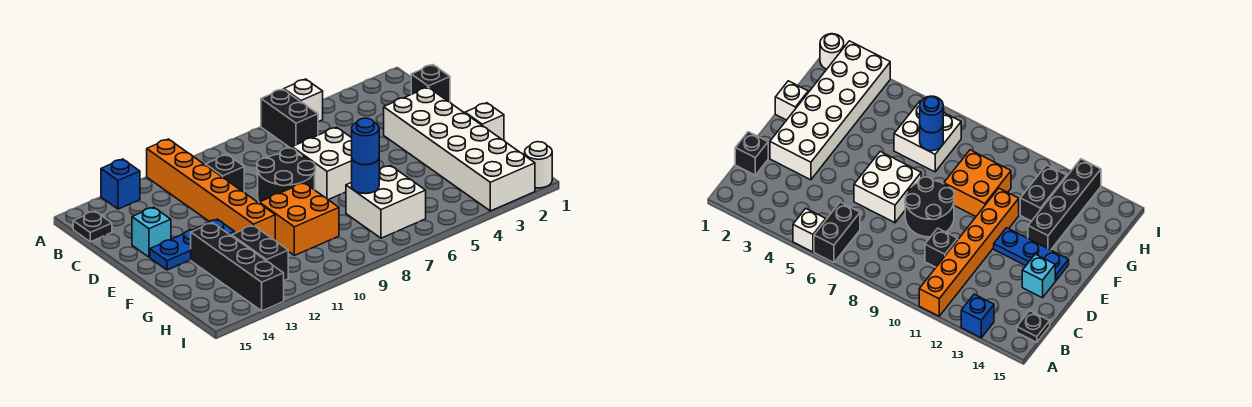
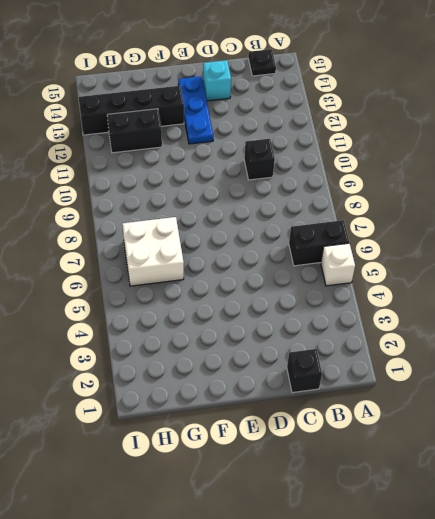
none -> orange brick A11:F11 level 1
none -> blue brick A13 level 1
none -> white brick D2:I3 level 1

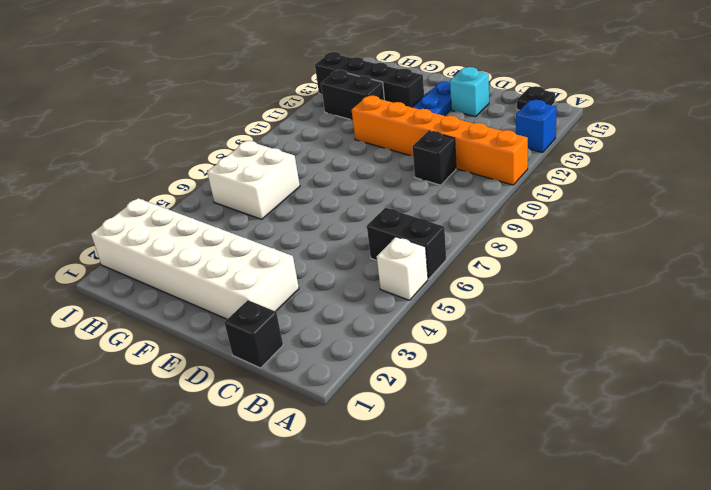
none -> white brick D6:E7 level 1
none -> black round brick D8:E9 level 1
none -> white brick F1 level 1

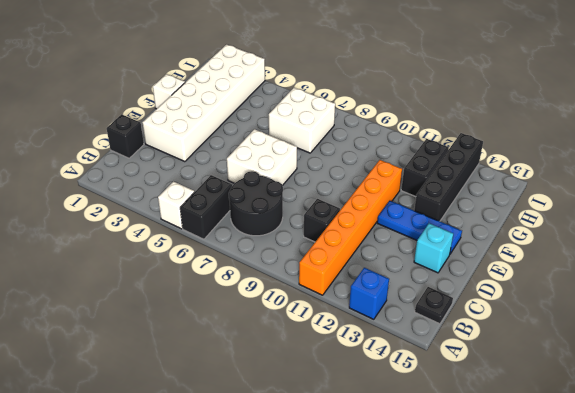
black round brick B7:C8 level 1 -> black round brick D8:E9 level 1
none -> orange brick F9:G10 level 1
none -> white round brick I1 level 1
none -> blue round brick G7 level 2

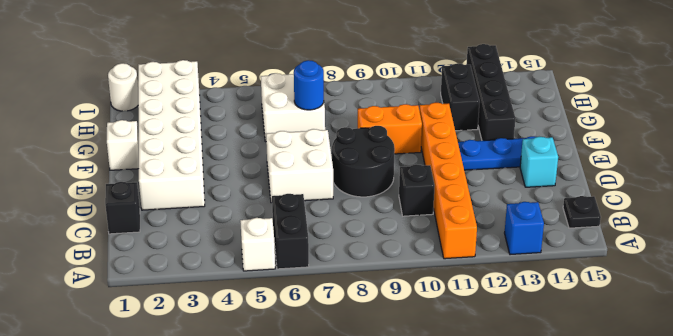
orange brick F9:F10 level 1 -> orange brick F9:G10 level 1
none -> blue round brick G7 level 3

